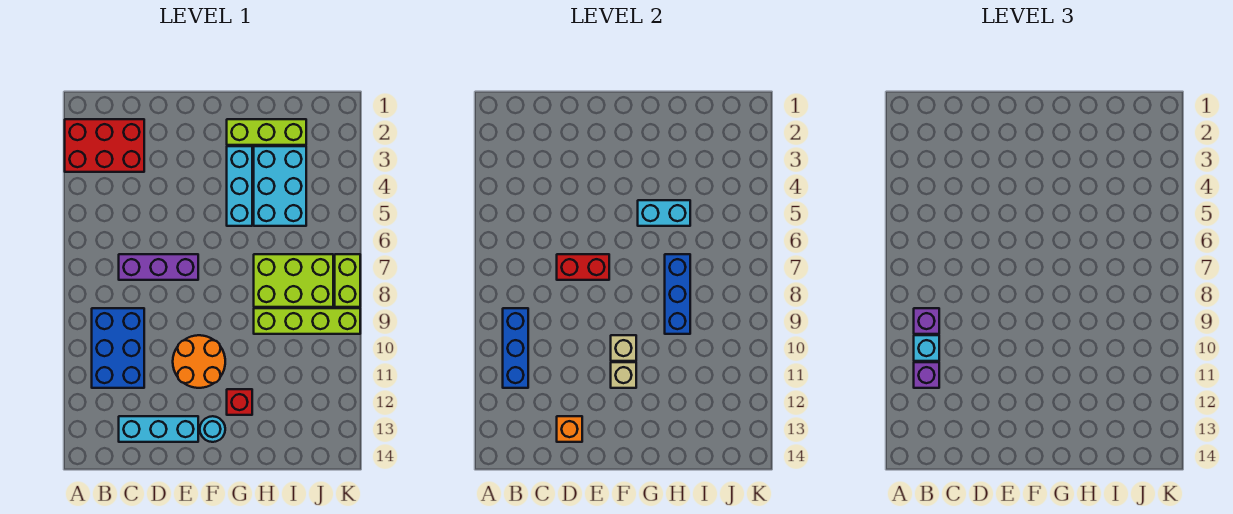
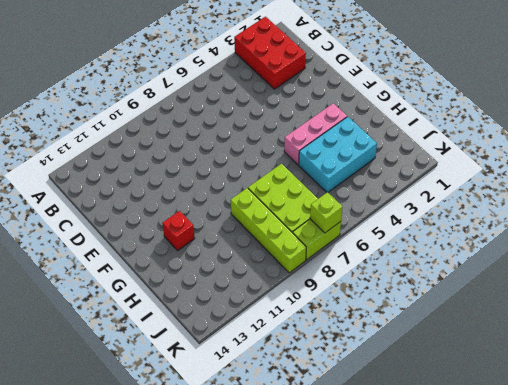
pink brick G3:G5 level 1 -> cyan brick G3:G5 level 1
lime brick K7 level 2 -> none
none -> blue brick B9:C11 level 1
none -> purple brick C7:E7 level 1
none -> cyan brick C13:E13 level 1

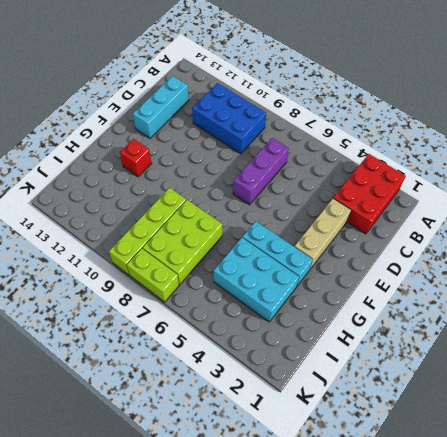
tan brick D3:F3 level 1 -> none
none -> orange round brick E10:F11 level 1
none -> cyan round brick F13 level 1
none -> lime brick G2:I2 level 1

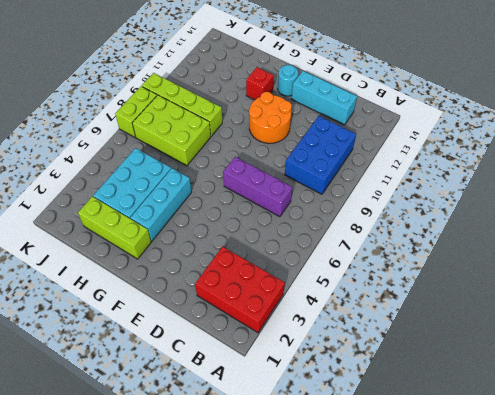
none -> blue brick B9:B11 level 2
none -> red brick D7:E7 level 2
none -> orange brick D13 level 2

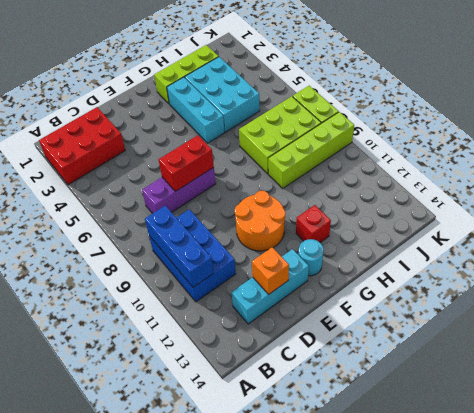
none -> tan brick F10 level 2
none -> tan brick F11 level 2
none -> cyan brick G5:H5 level 2

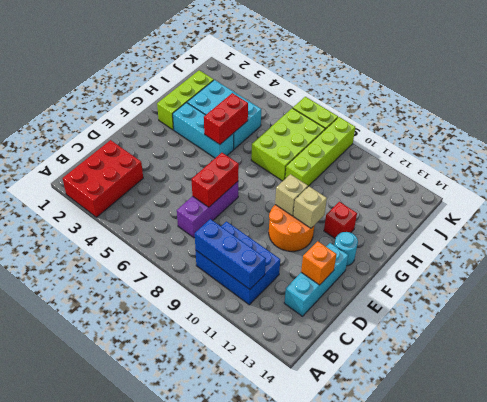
red brick G5:H5 level 2 -> cyan brick G5:H5 level 2
none -> blue brick H7:H9 level 2
none -> purple brick B9 level 3
none -> cyan brick B10 level 3

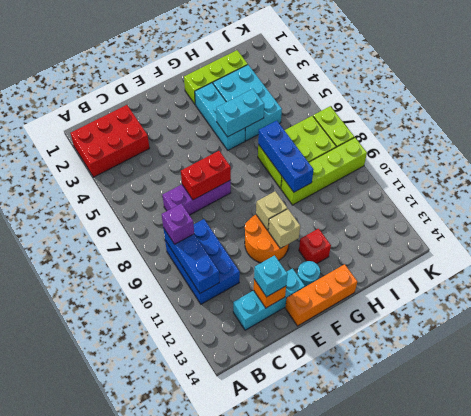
cyan brick D13 level 3 -> cyan brick B10 level 3
orange brick E14:G14 level 1 -> none
none -> purple brick B11 level 3

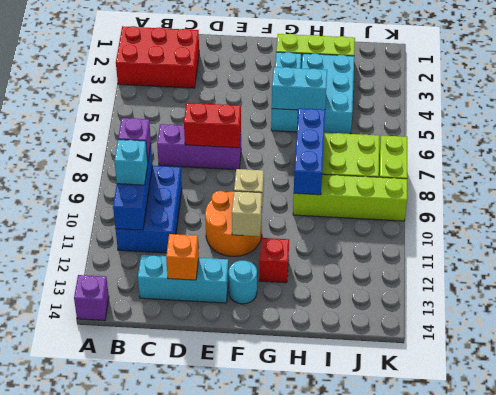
purple brick A14 level 1 -> purple brick B11 level 3

